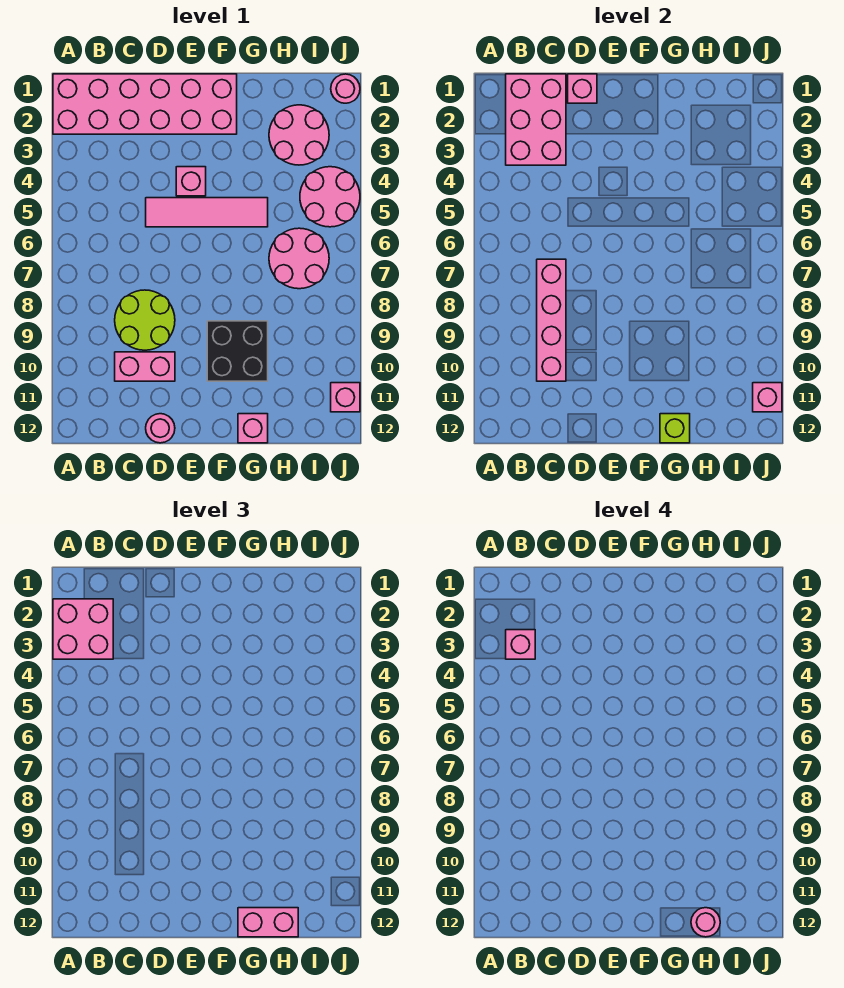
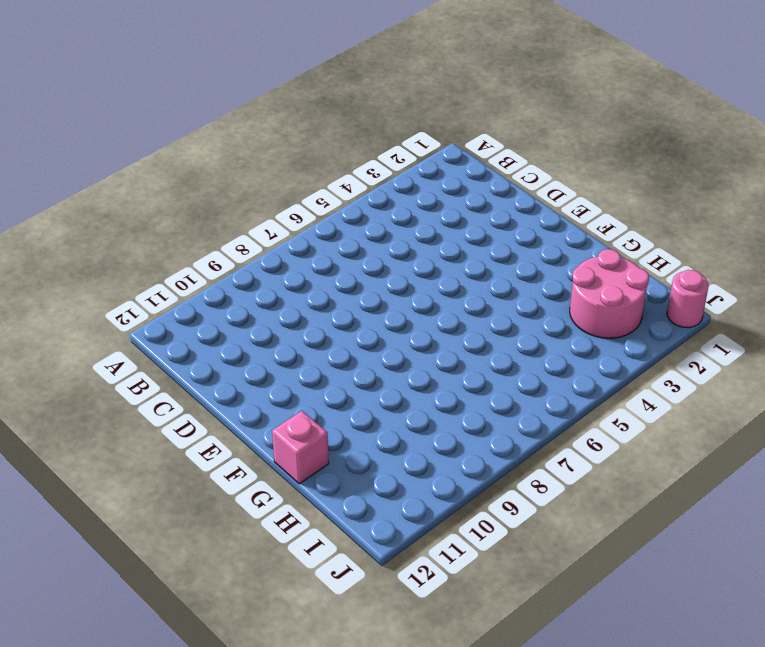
none -> pink brick A1:F2 level 1
none -> lime round brick C8:D9 level 1
none -> pink brick C10:D10 level 1

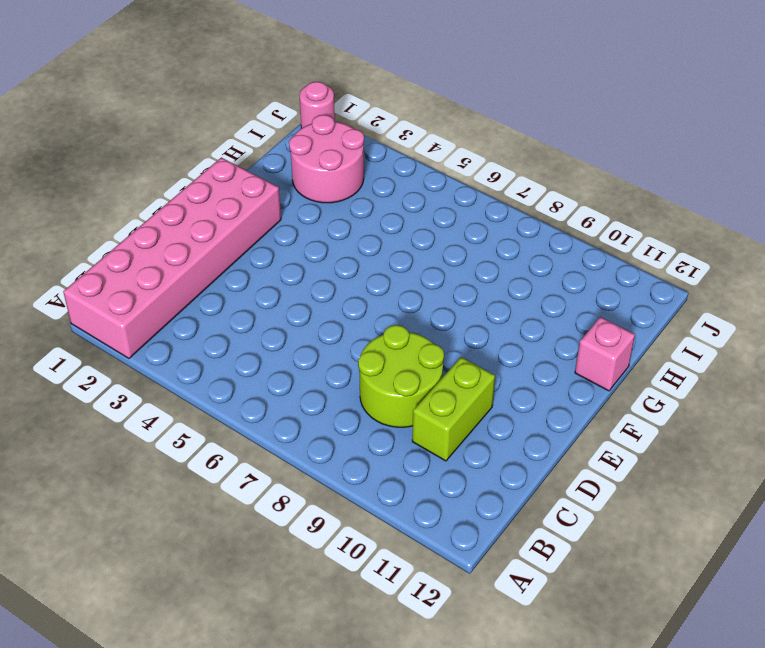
lime brick C10:D10 level 1 -> pink brick C10:D10 level 1
none -> pink tile D5:G5 level 1
none -> pink round brick D12 level 1
none -> pink brick E4 level 1

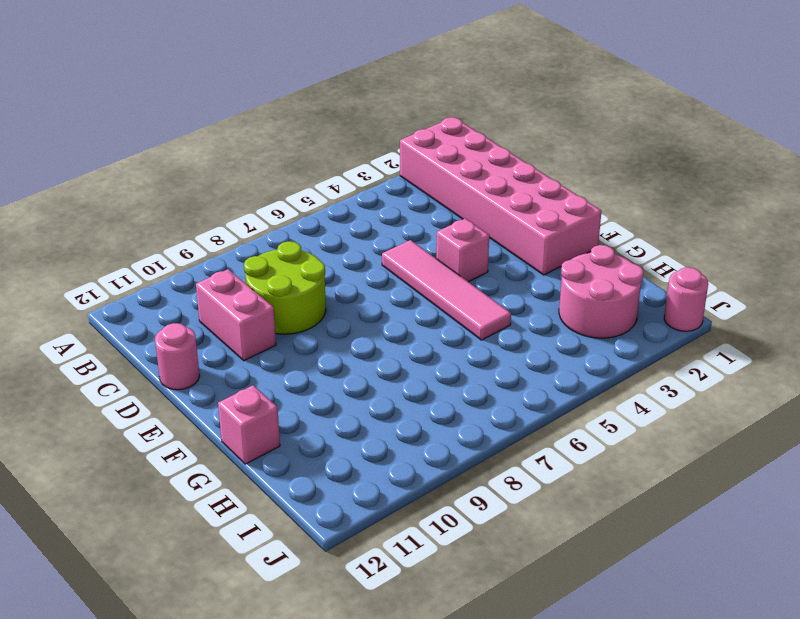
none -> black brick F9:G10 level 1
none -> pink round brick H6:I7 level 1
none -> pink round brick I4:J5 level 1

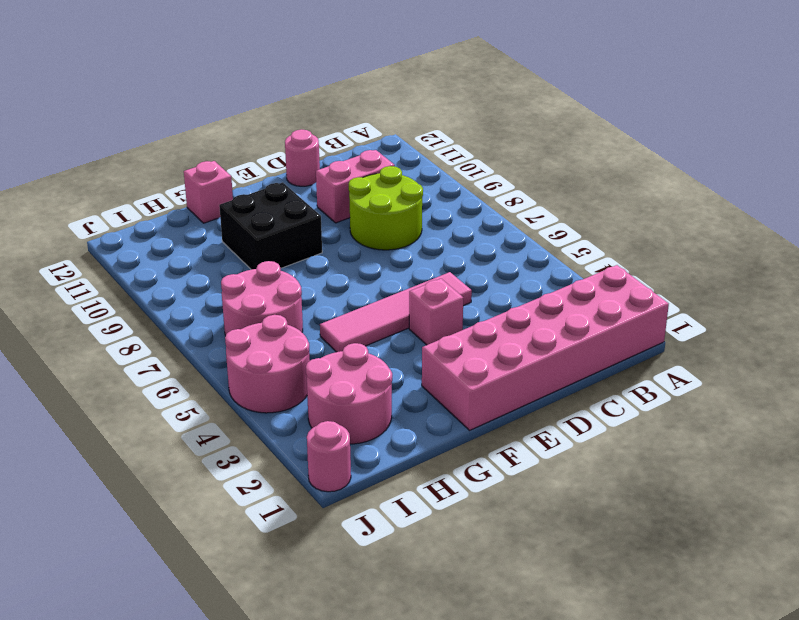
none -> pink brick J11 level 1
none -> pink brick B1:C3 level 2
none -> pink brick C7:C10 level 2

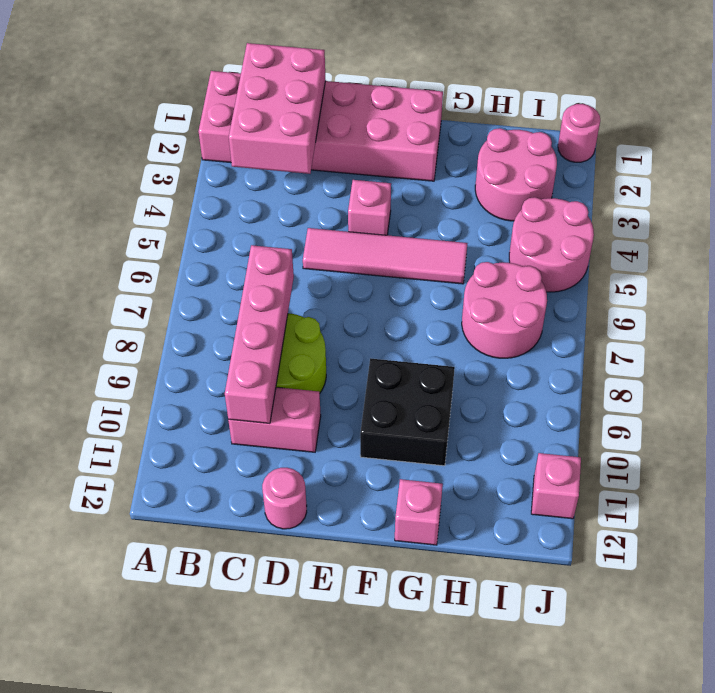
none -> pink brick D1 level 2
none -> lime brick G12 level 2
none -> pink brick J11 level 2

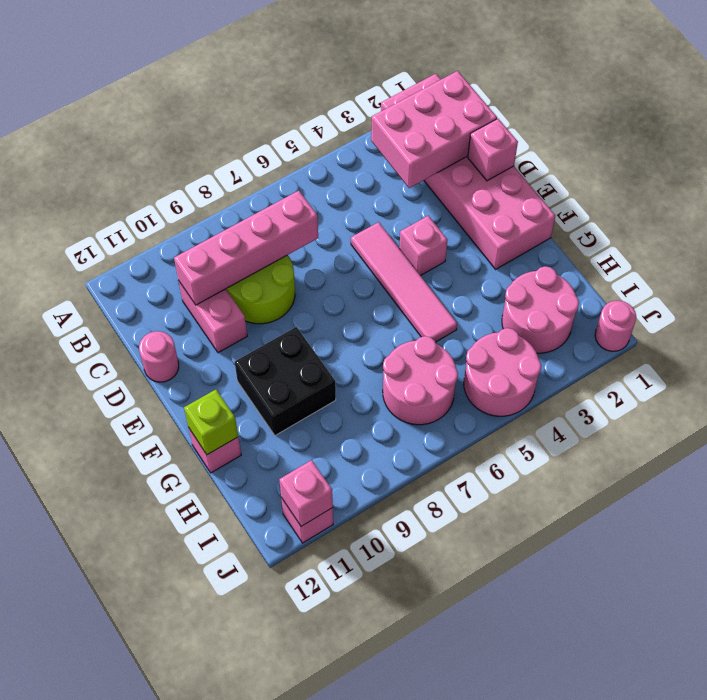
none -> pink brick A2:B3 level 3
none -> pink brick G12:H12 level 3
none -> pink brick B3 level 4

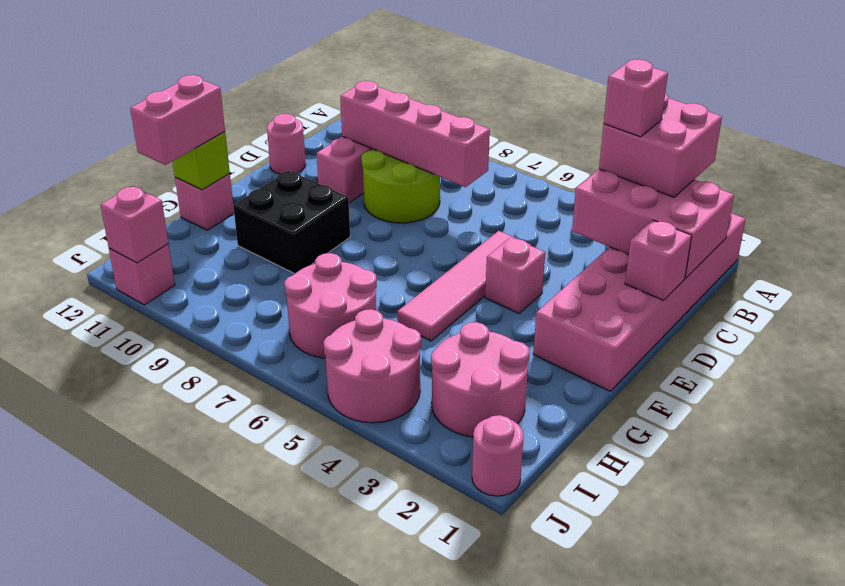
none -> pink round brick H12 level 4

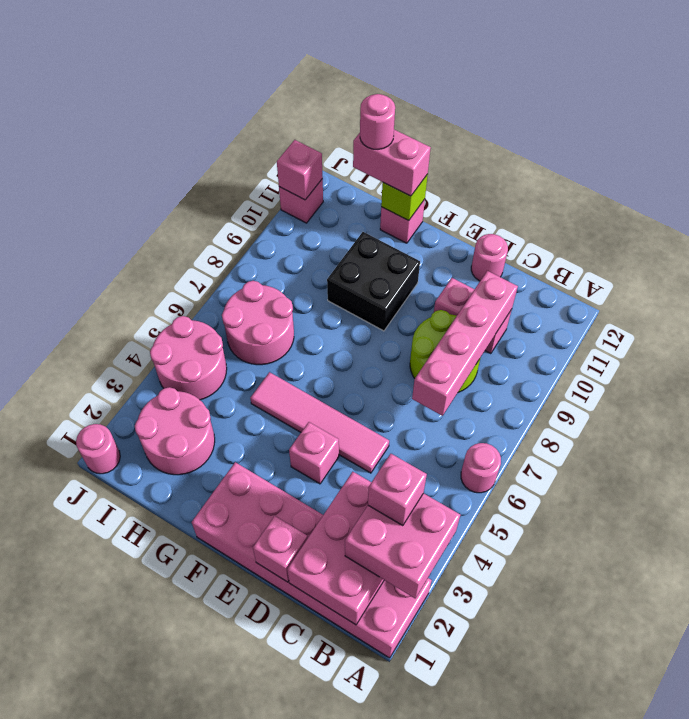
pink round brick A6 level 1 -> none

